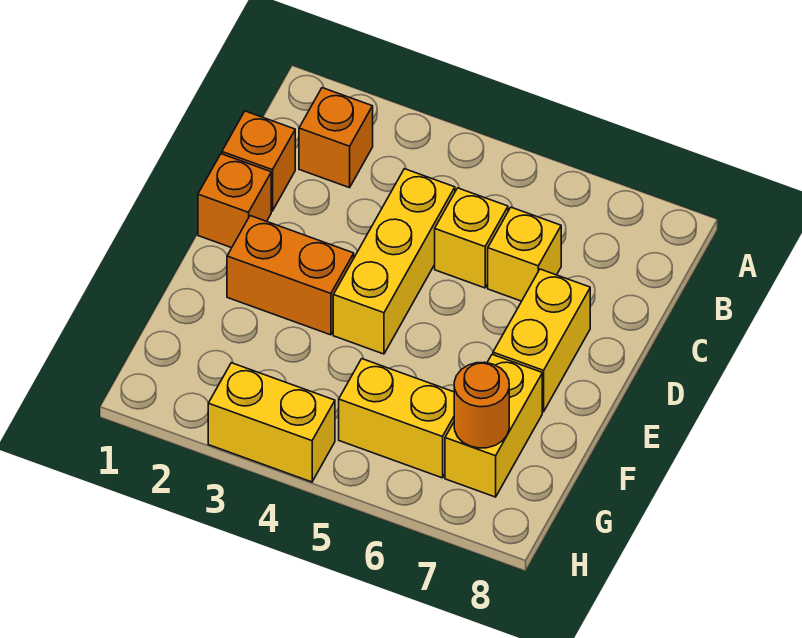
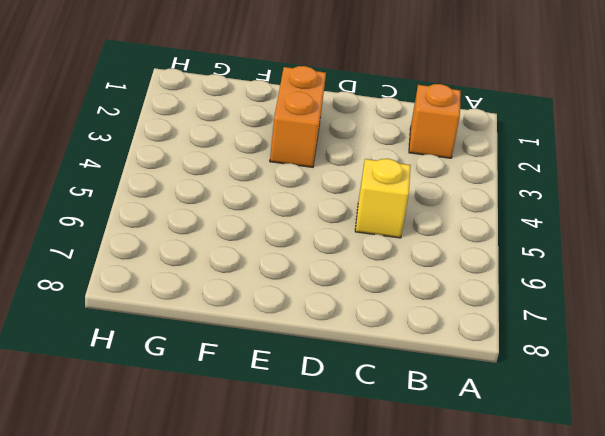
none -> orange brick C1 level 1
none -> yellow brick C4:E4 level 1
none -> yellow brick C6 level 1

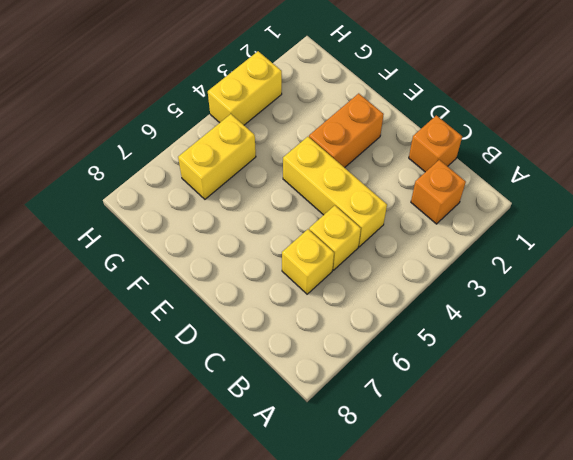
none -> orange brick D1 level 1
none -> yellow brick D7:E7 level 1
none -> yellow brick F7:G7 level 1

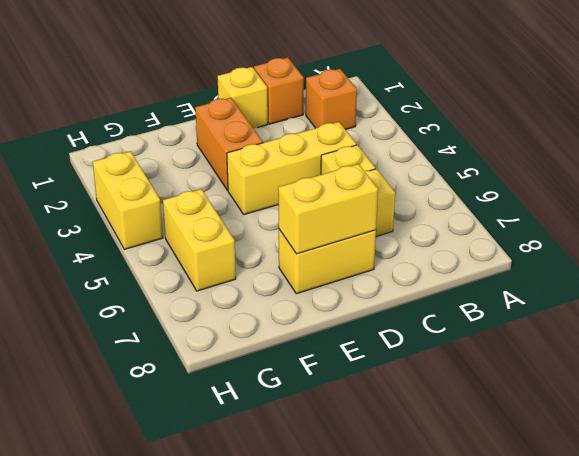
yellow brick D1 level 1 -> orange brick D1 level 1
yellow brick D7:E7 level 2 -> yellow brick F7:G7 level 1
none -> orange round brick G7 level 2

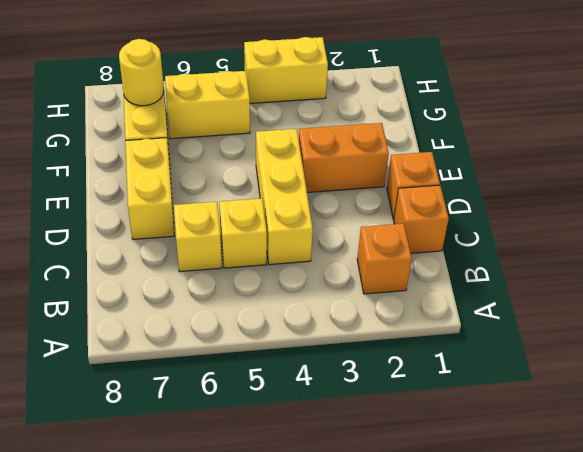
yellow round brick G7 level 2 -> orange round brick G7 level 2

